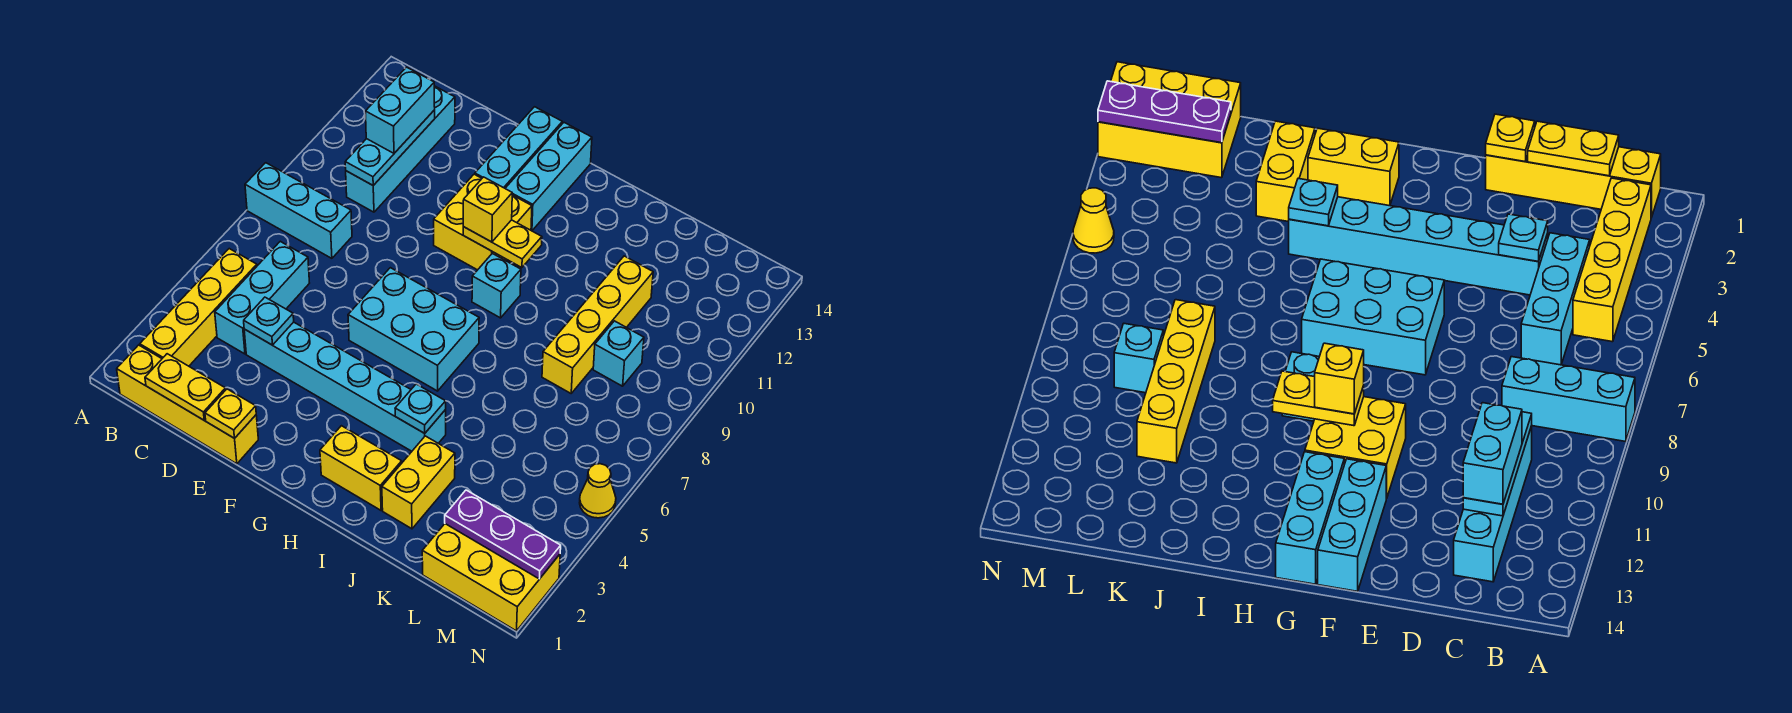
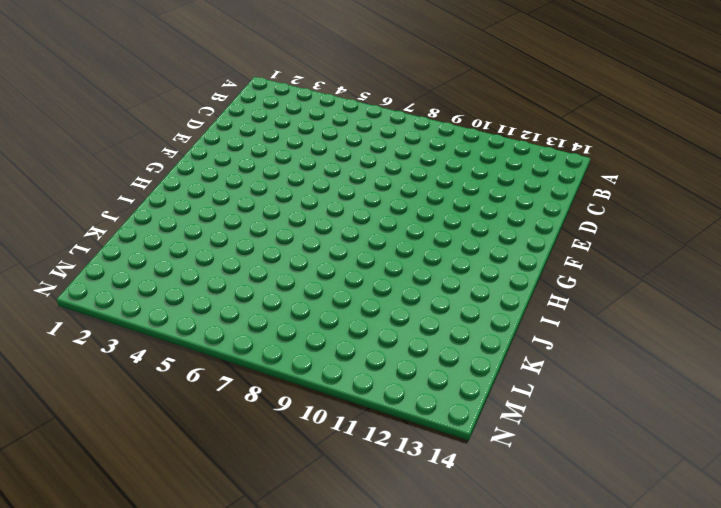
none -> cyan brick A8:C8 level 1
none -> yellow brick B1:E1 level 1
none -> yellow brick B2:B5 level 1

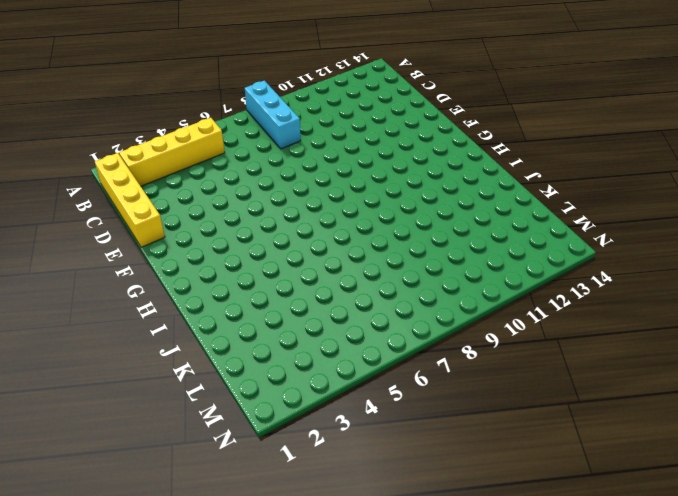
none -> cyan brick C4:C6 level 1
none -> cyan brick C10:C13 level 1
none -> cyan brick D4:I4 level 1

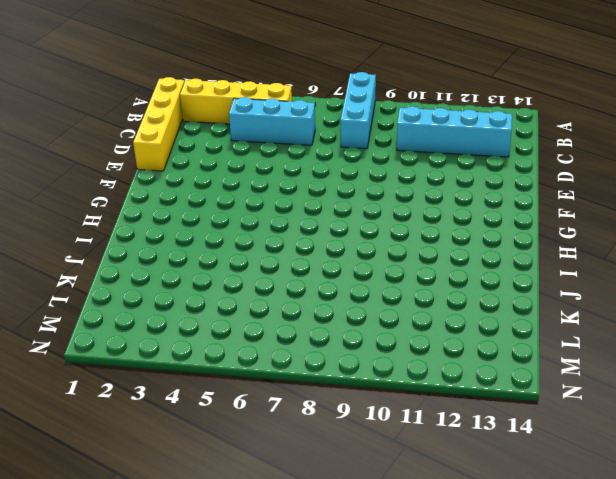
none -> cyan brick D4:I4 level 1
none -> cyan brick F6:H7 level 1
none -> yellow brick F10:G11 level 1

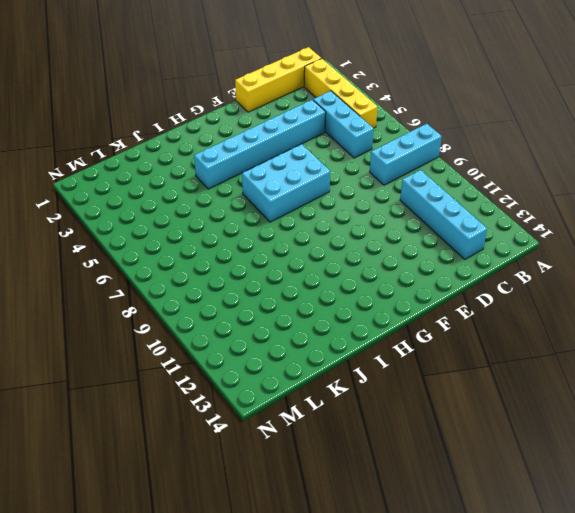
none -> yellow brick F10:G11 level 1
none -> cyan brick F12:F14 level 1
none -> cyan brick G12:G14 level 1

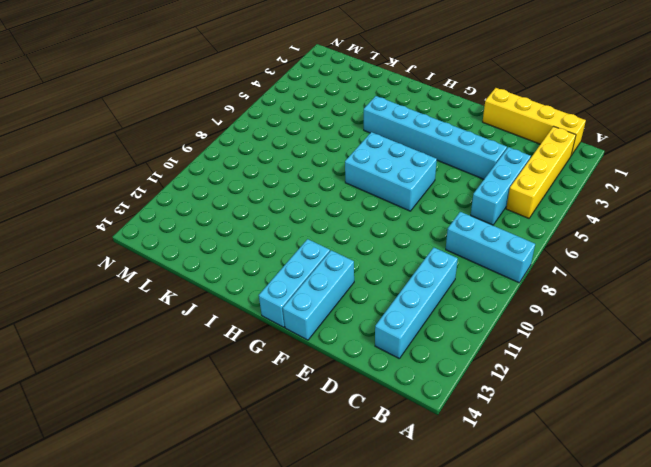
none -> yellow brick F10:G11 level 1
none -> yellow brick H2:I2 level 1
none -> cyan brick H9 level 1

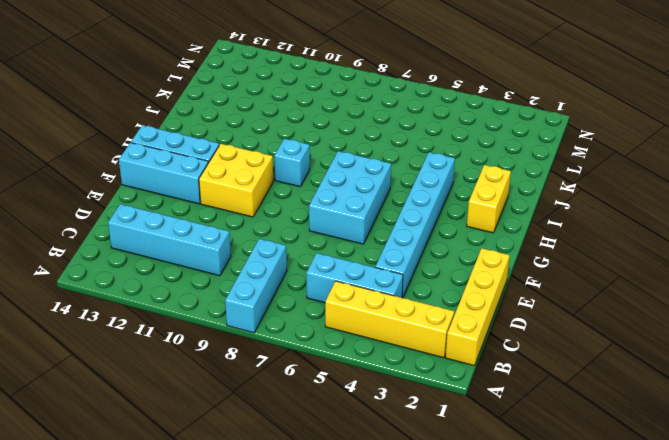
none -> yellow brick J2:J3 level 1
none -> yellow brick K8:K11 level 1
none -> yellow brick L1:N2 level 1

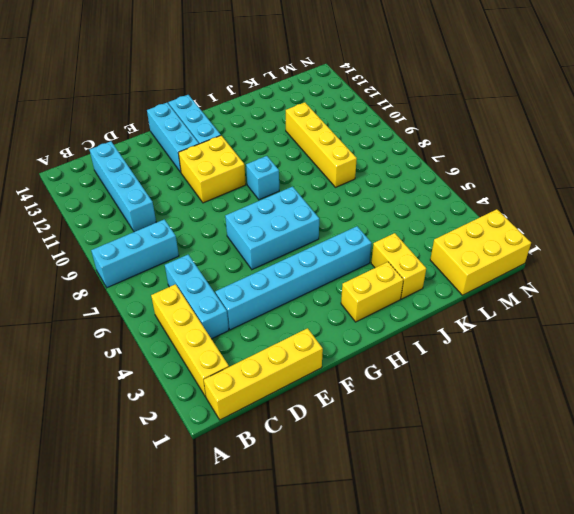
none -> cyan brick L9 level 1
none -> yellow cone N5 level 1
none -> yellow plate C1:D1 level 2

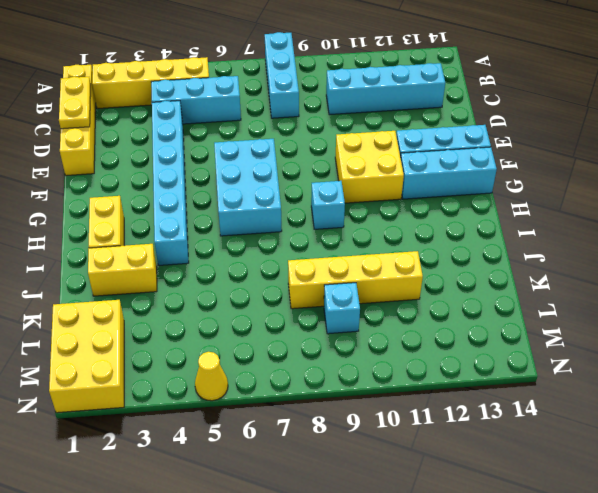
none -> cyan plate C10:C12 level 2
none -> cyan plate D4 level 2
none -> yellow plate E1 level 2

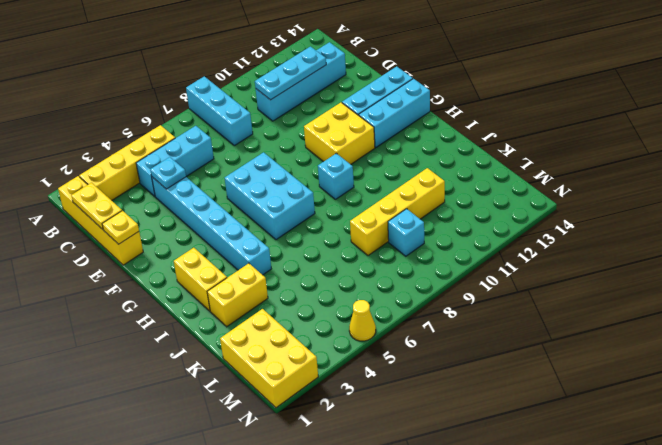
none -> yellow plate G10:H10 level 2
none -> cyan plate I4 level 2
none -> purple plate L2:N2 level 2

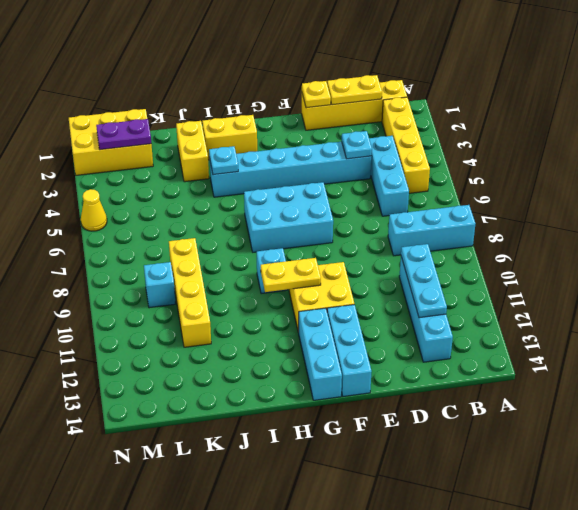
purple plate L2:M2 level 2 -> purple plate L2:N2 level 2
none -> cyan brick C11:C12 level 3
none -> yellow brick G10 level 3

